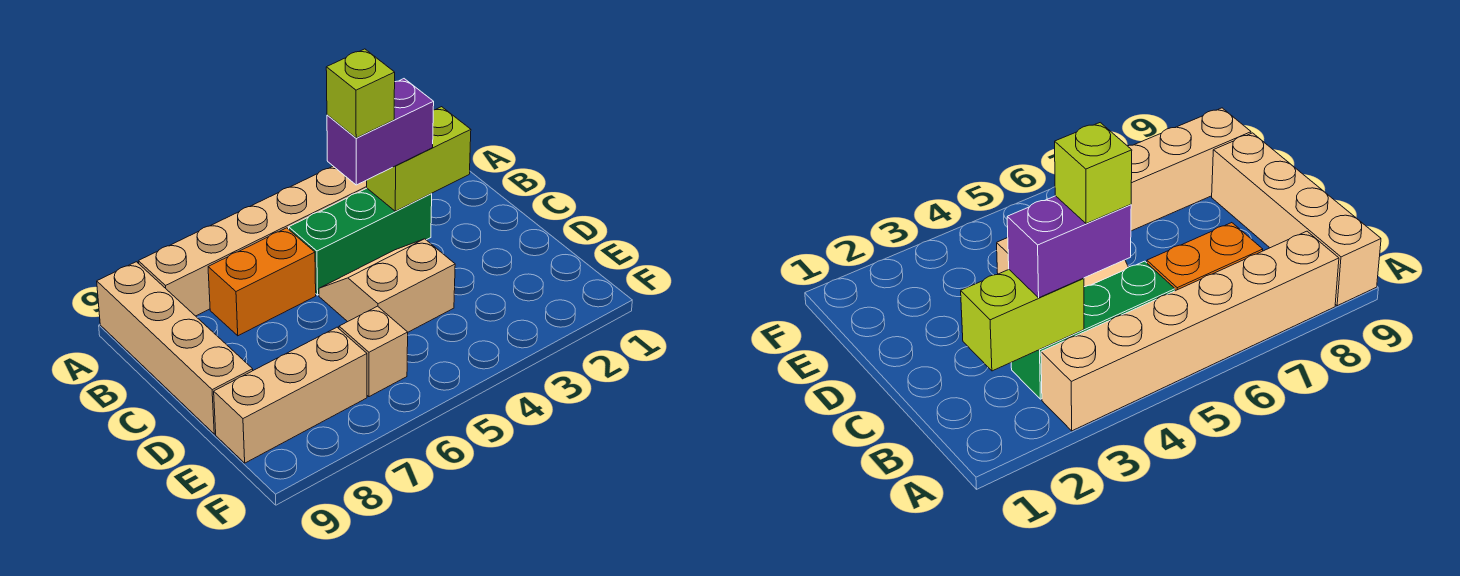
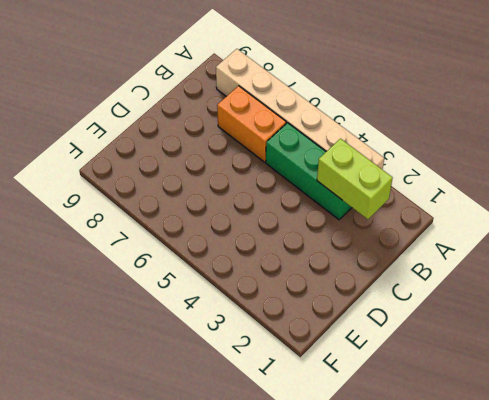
none -> tan brick A9:D9 level 1
none -> tan slope C4:D5 level 1 top D

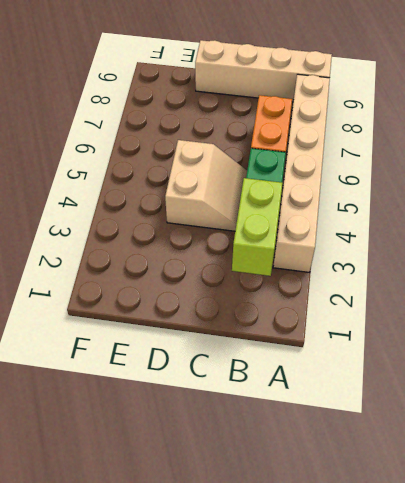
none -> tan brick E6 level 1
none -> tan brick E7:E9 level 1

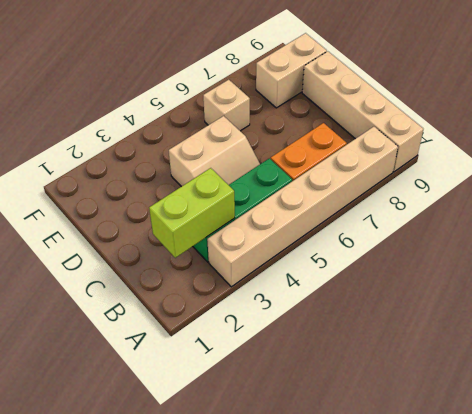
tan brick E8:E9 level 1 -> tan brick E7:E9 level 1
none -> purple brick B3:B4 level 3
none -> lime brick B4 level 4

